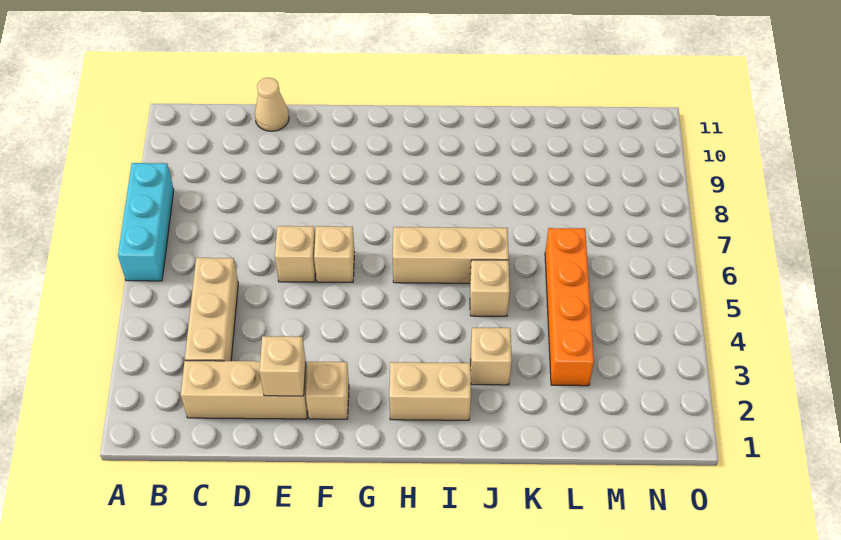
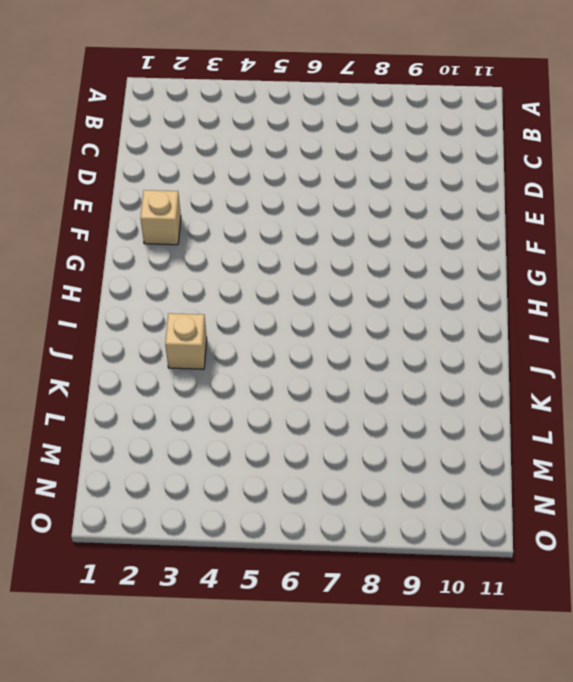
none -> cyan brick A6:A8 level 1
none -> tan brick C2:E2 level 1
none -> tan brick C3:C5 level 1

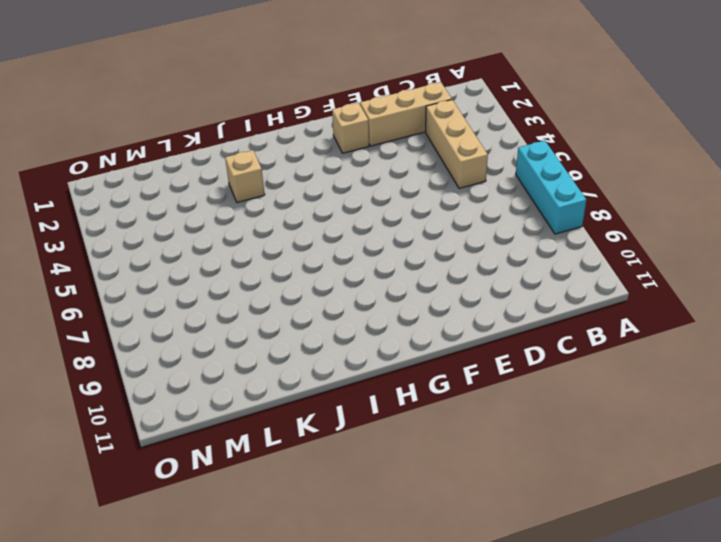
none -> tan cone D11 level 1
none -> tan brick E6 level 1
none -> tan brick F6 level 1

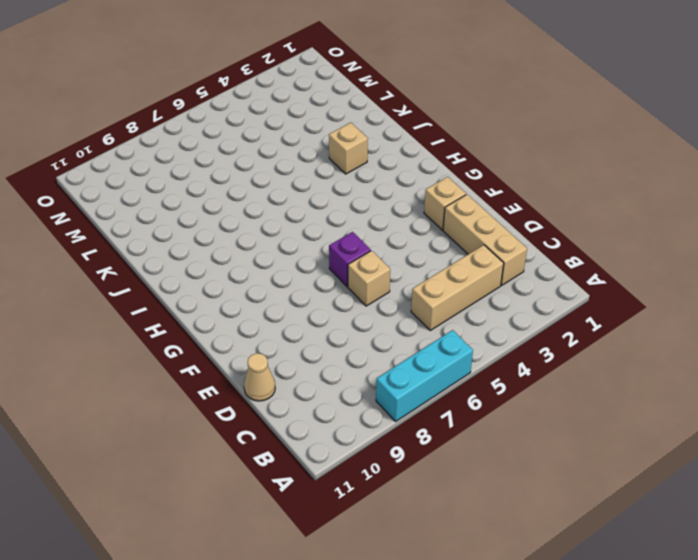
purple brick F6 level 1 -> tan brick F6 level 1
none -> tan brick H2:I2 level 1
none -> tan brick H6:J6 level 1
none -> tan brick J5 level 1

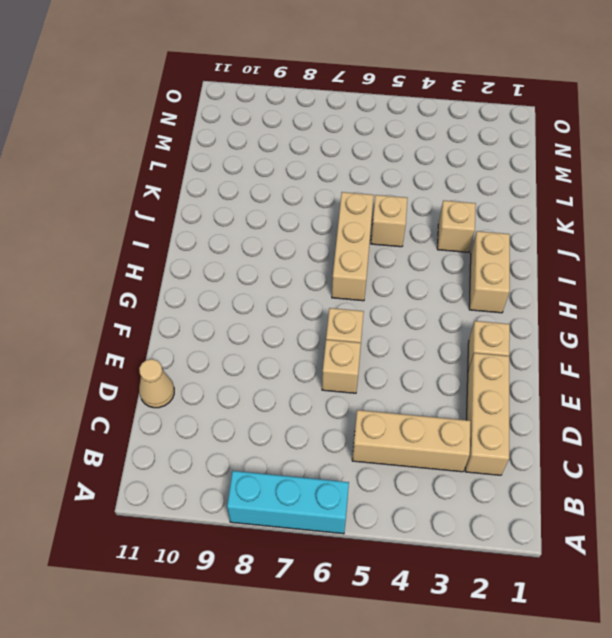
none -> orange brick L3:L6 level 1
none -> tan brick E2 level 2

